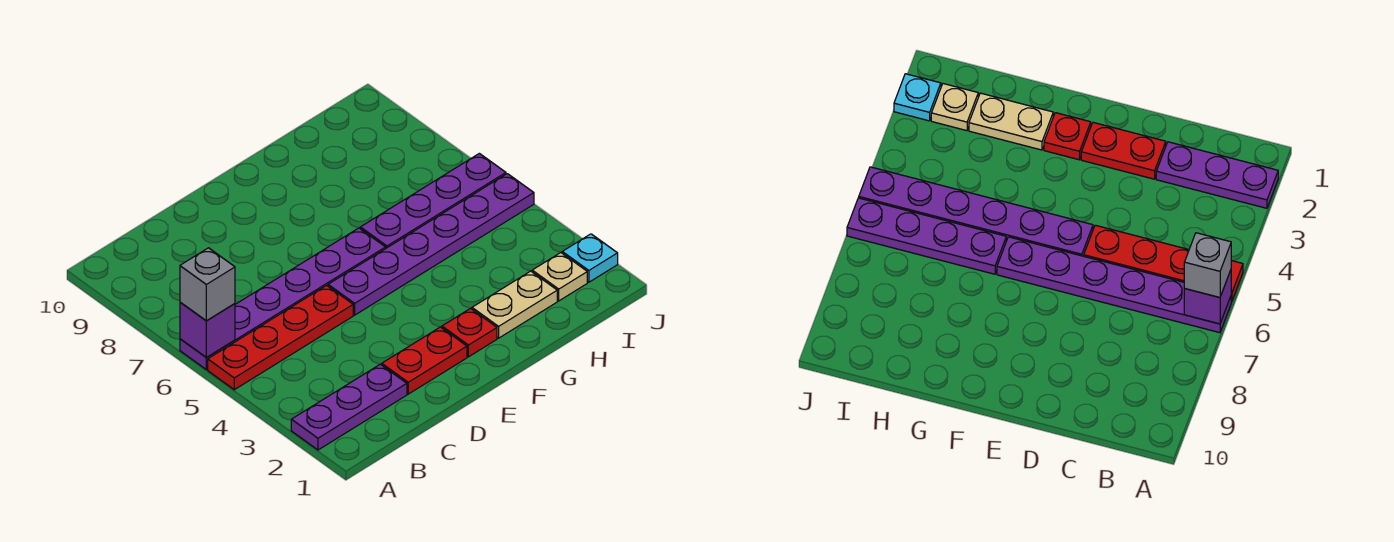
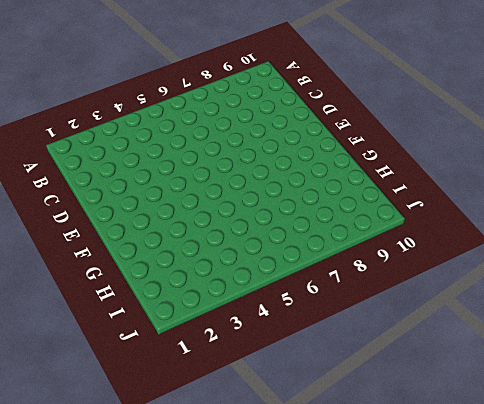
none -> purple plate A2:C2 level 1
none -> red plate A5:D5 level 1
none -> purple plate A6:F6 level 1

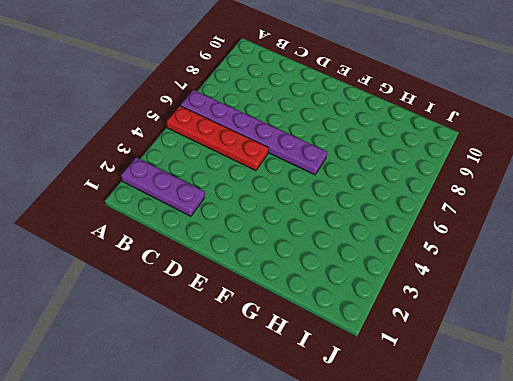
none -> red plate D2:E2 level 1
none -> purple plate E5:J5 level 1
none -> red plate F2 level 1

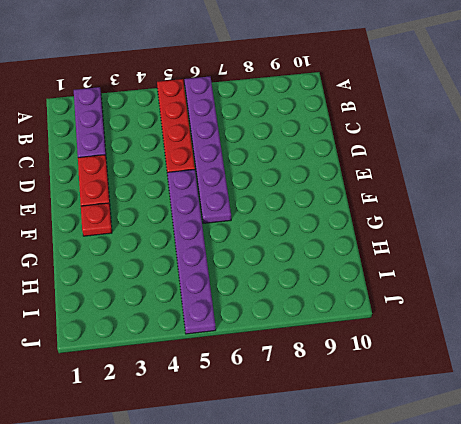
none -> tan plate G2:H2 level 1
none -> purple plate G6:J6 level 1
none -> tan plate I2 level 1

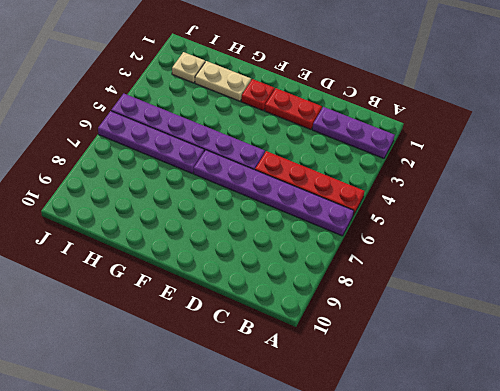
none -> cyan plate J2 level 1
none -> purple brick A6 level 2
none -> grey brick A6 level 3

